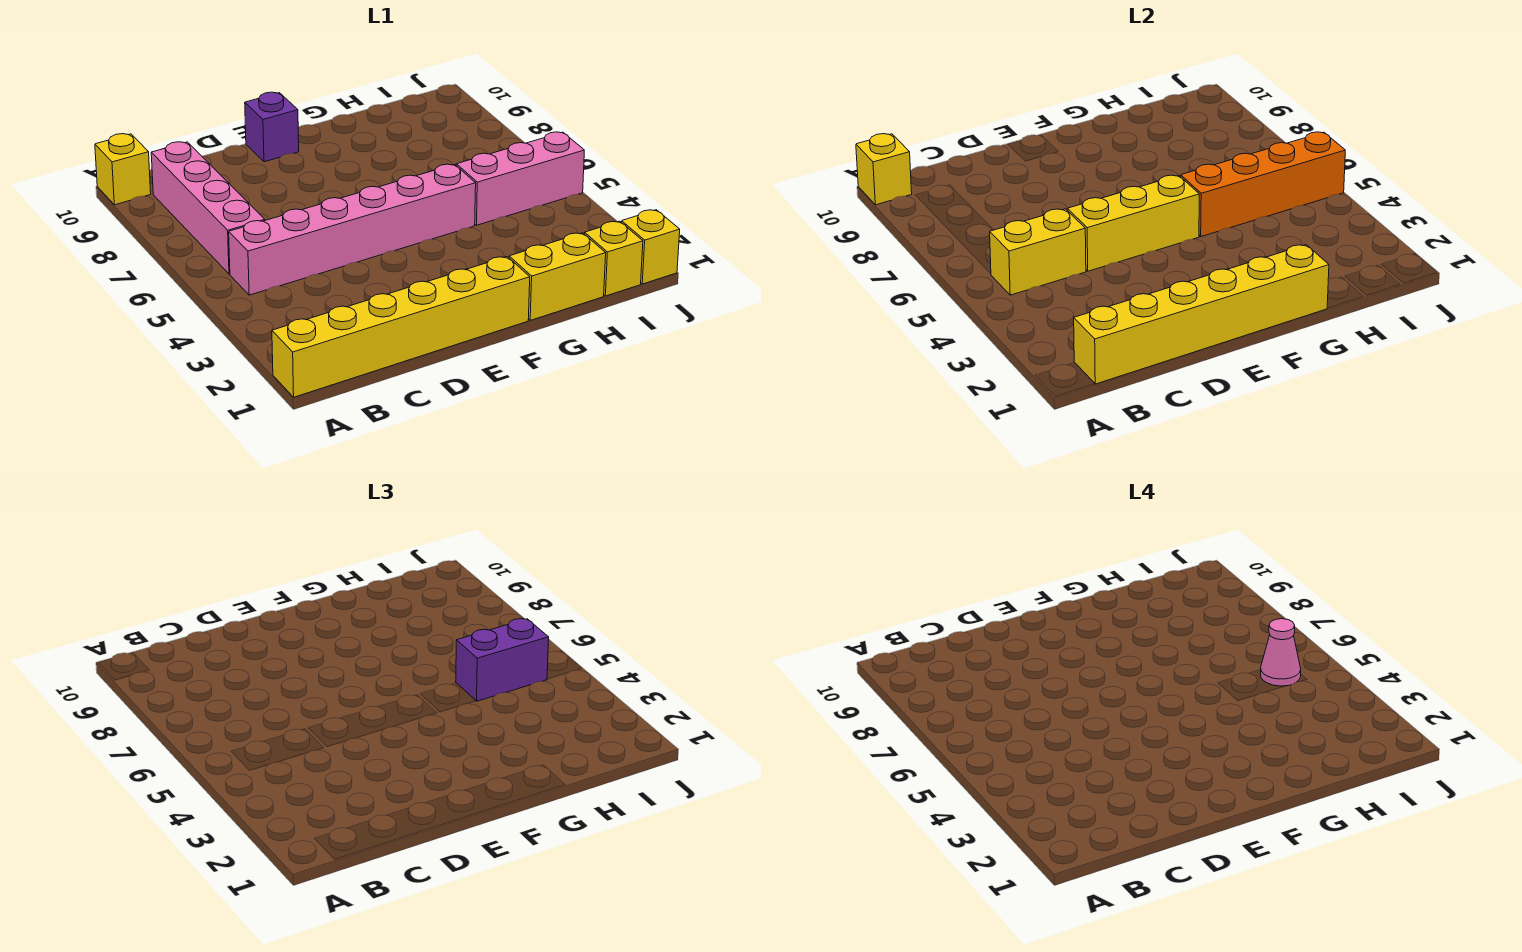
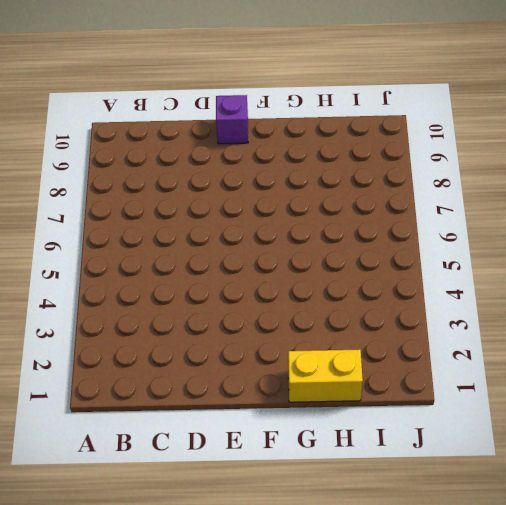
none -> yellow brick A1:F1 level 1
none -> yellow brick A10 level 1
none -> pink brick B5:G5 level 1

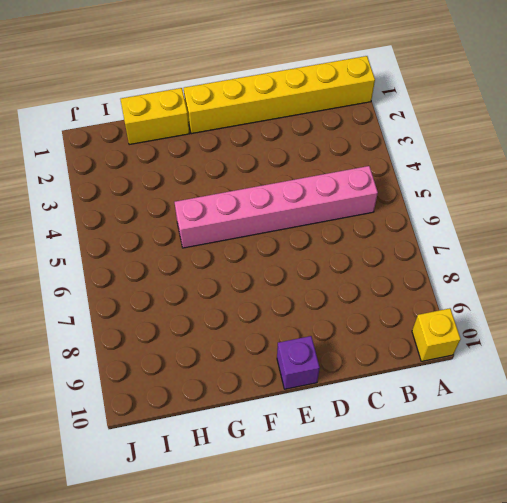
none -> pink brick B6:B9 level 1
none -> pink brick H5:J5 level 1
none -> yellow brick I1 level 1

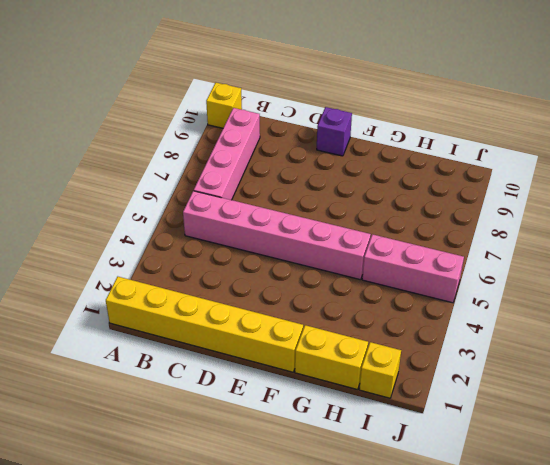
none -> yellow brick J1 level 1
none -> yellow brick A10 level 2
none -> yellow brick B1:G1 level 2

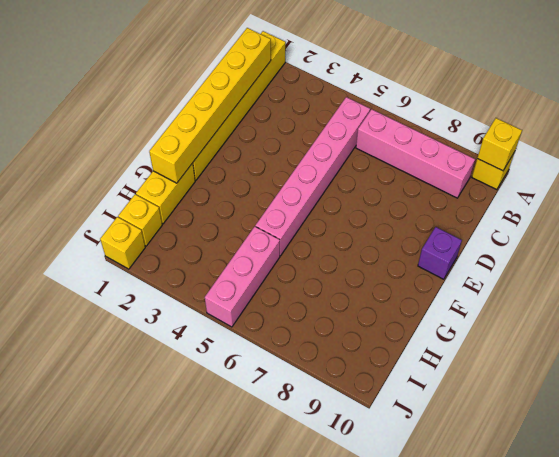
none -> yellow brick B5:C5 level 2
none -> yellow brick D5:F5 level 2
none -> orange brick G5:J5 level 2

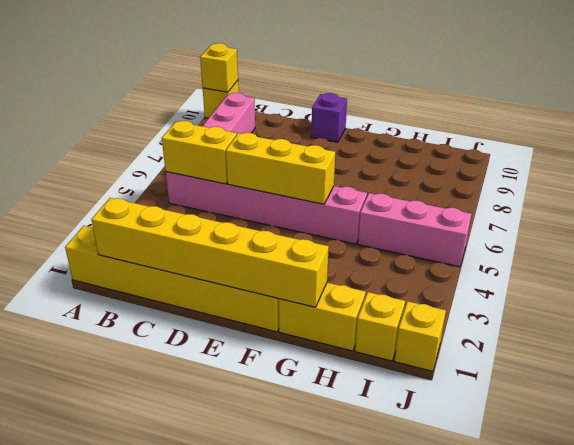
none -> orange brick G5:J5 level 2
none -> purple brick H5:I5 level 3
none -> pink cone I5 level 4

